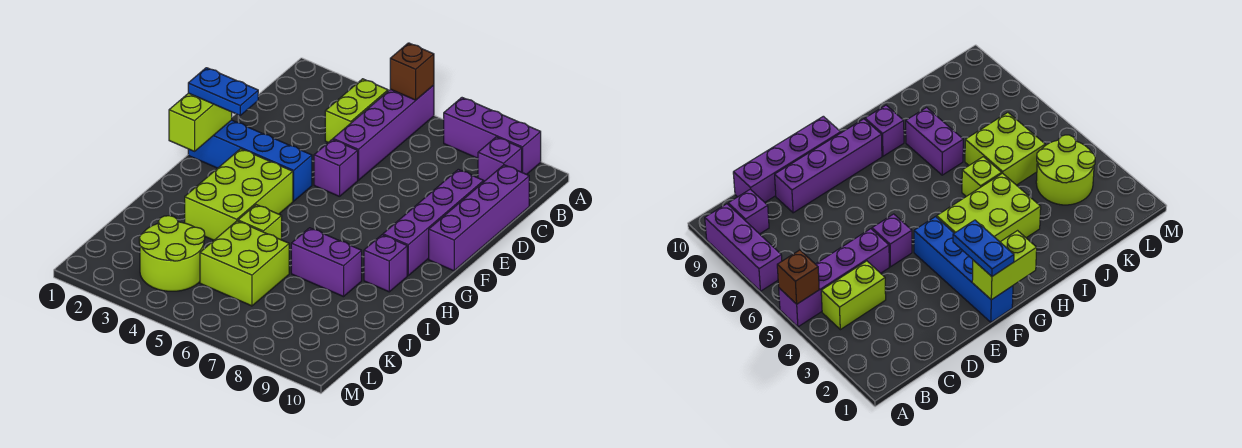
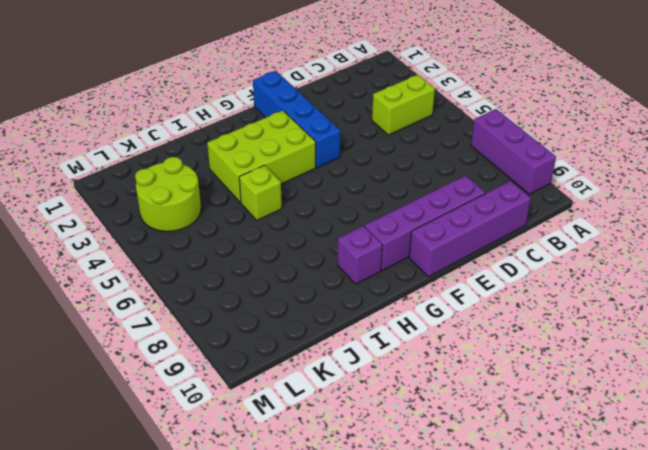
none -> purple brick A5:D5 level 1
none -> purple brick B9 level 1
none -> purple brick E5 level 1

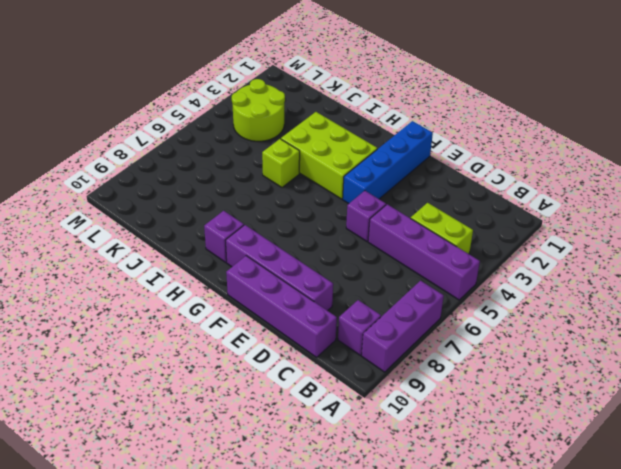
none -> purple brick I7:I8 level 1
none -> lime brick J5:K6 level 1
none -> brown brick A5 level 2

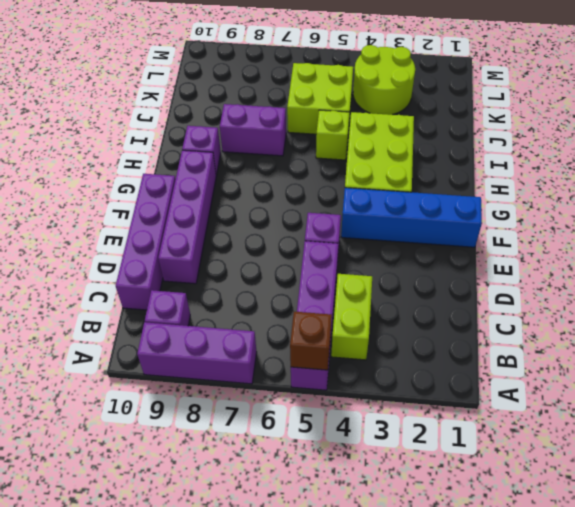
none -> lime brick F1:G1 level 2
none -> blue plate F1:F2 level 3

